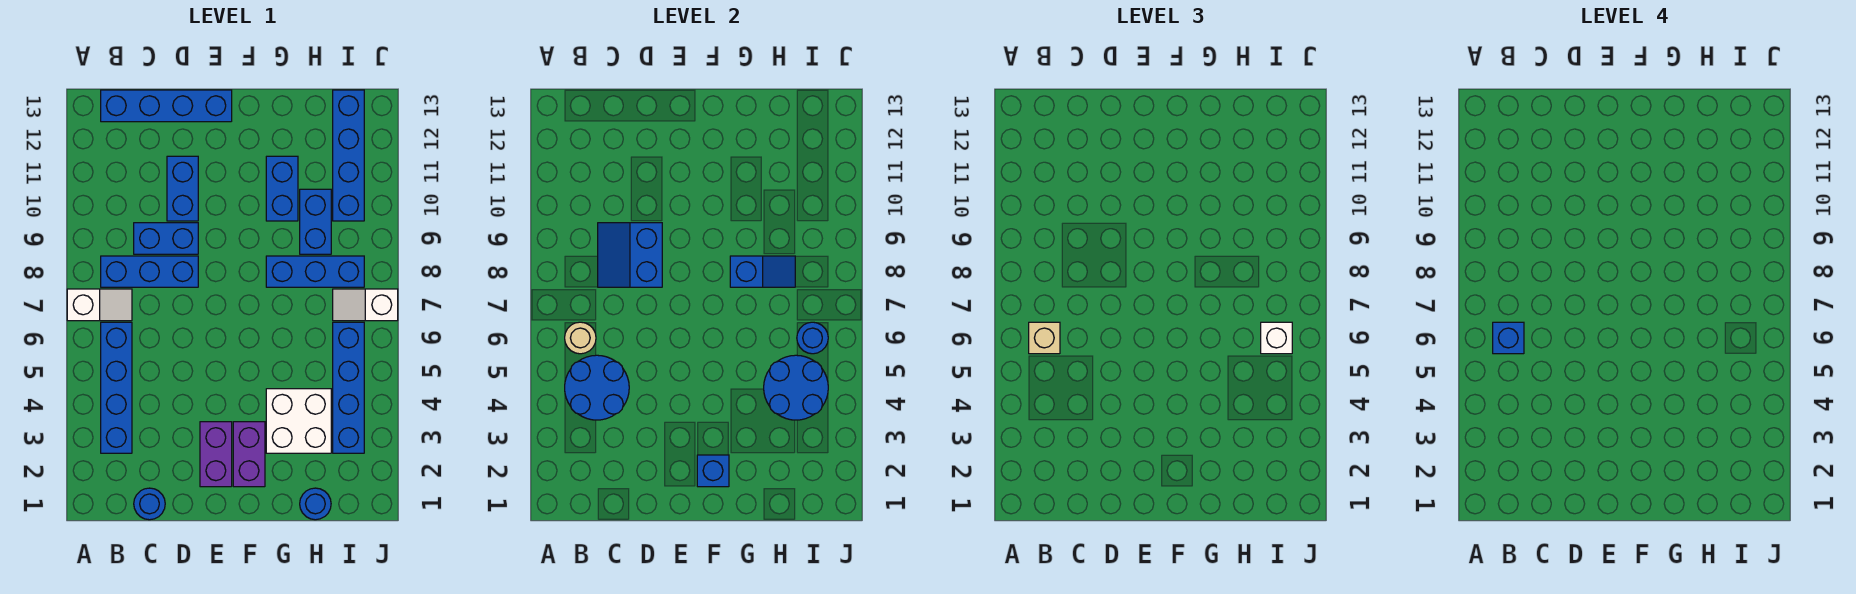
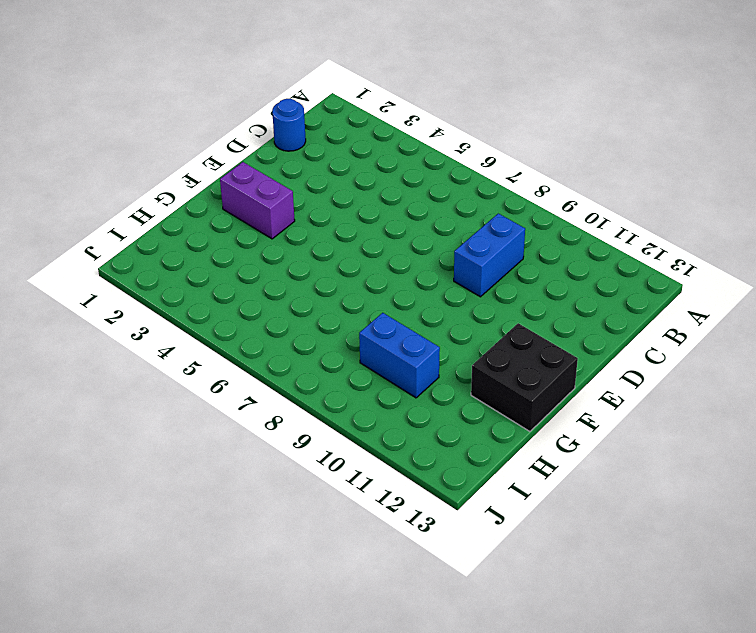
black brick F12:G13 level 1 -> none
none -> white slope A7:B7 level 1 top A
none -> blue brick B3:B6 level 1
none -> blue brick B8:D8 level 1

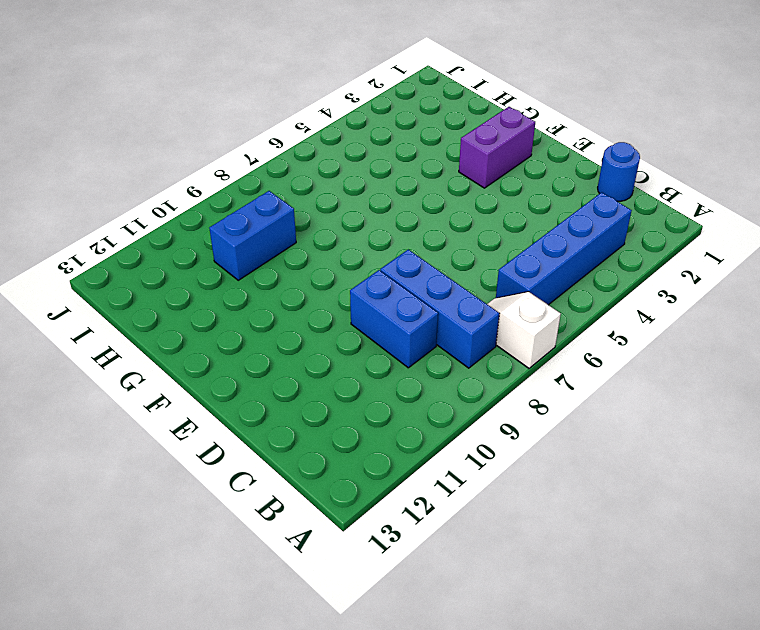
none -> blue brick B13:E13 level 1
none -> blue brick D10:D11 level 1
none -> purple brick E2:E3 level 1

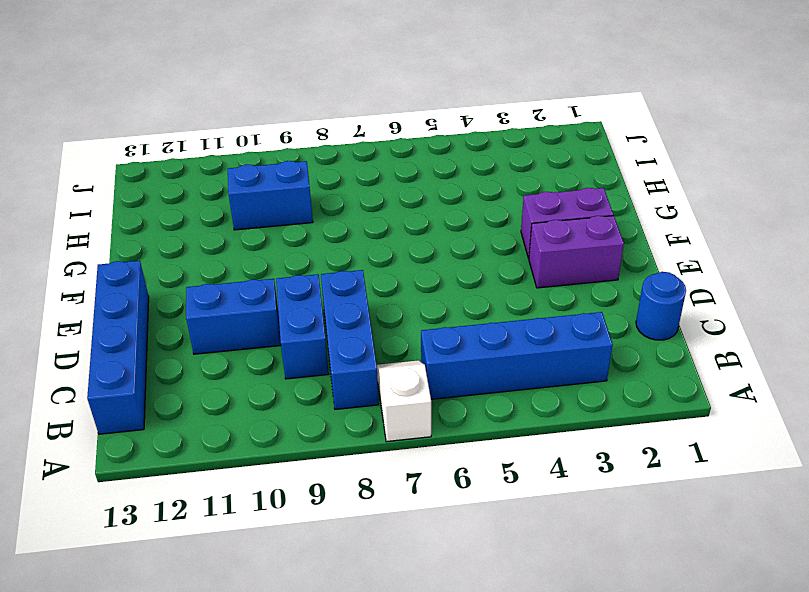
none -> white brick G3:H4 level 1
none -> blue brick G8:I8 level 1
none -> blue brick G10:G11 level 1

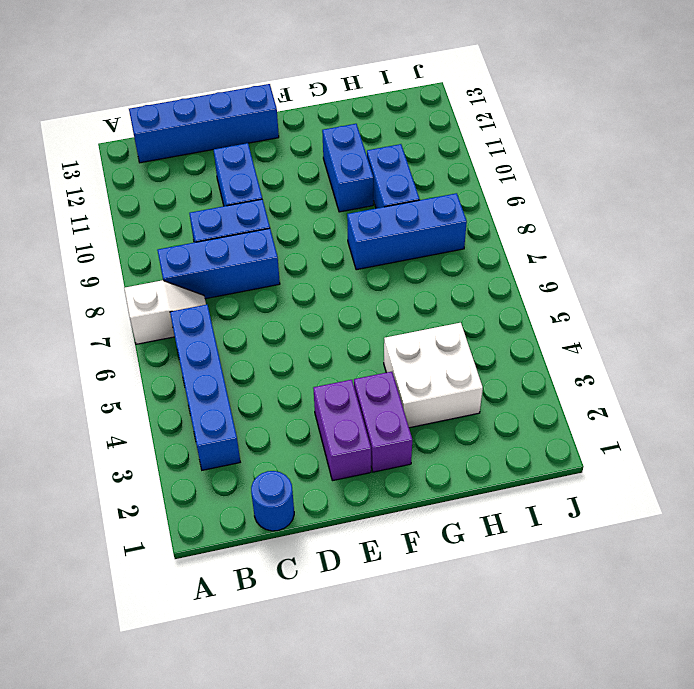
none -> blue round brick H1 level 1
none -> blue brick I3:I6 level 1
none -> white slope I7:J7 level 1 top J

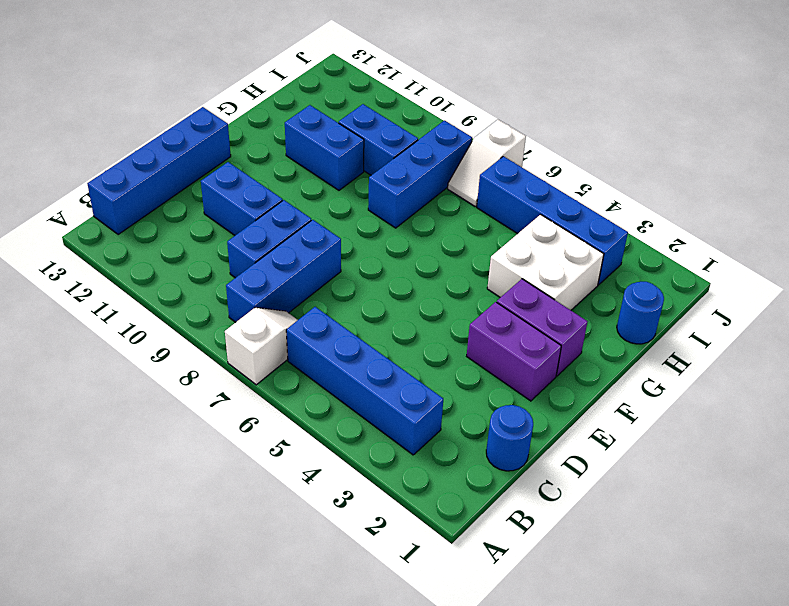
none -> blue brick I10:I13 level 1
none -> blue round brick B4:C5 level 2
none -> tan round brick B6 level 2

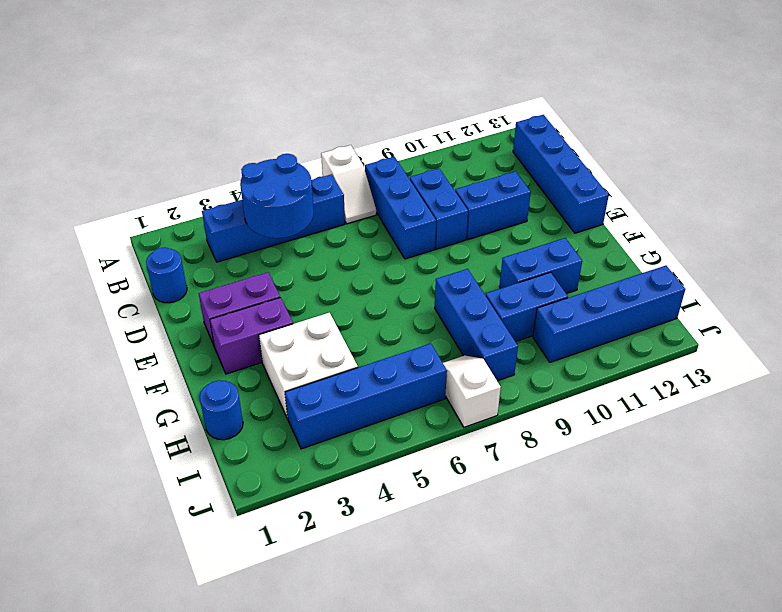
none -> tan round brick B6 level 2
none -> blue slope C8:D9 level 2 top D
none -> blue brick F2 level 2

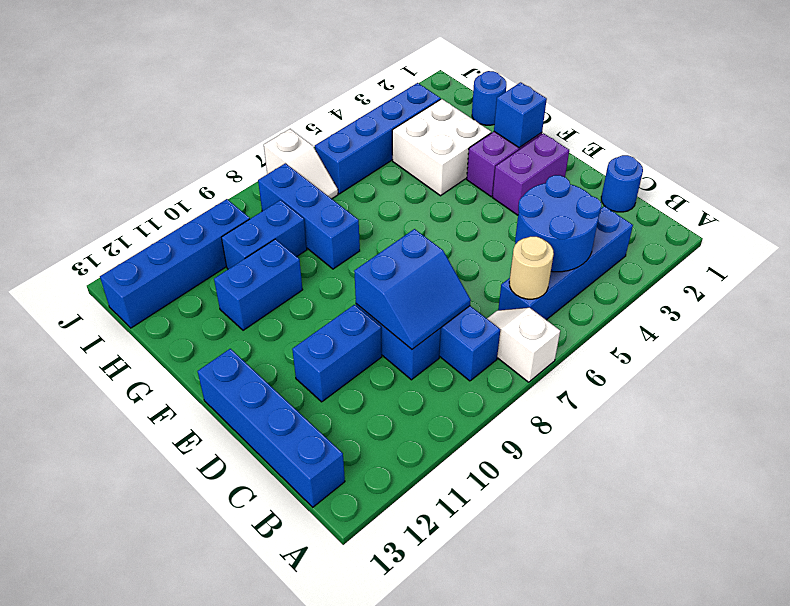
none -> blue slope G8:H8 level 2 top G
none -> blue round brick H4:I5 level 2
none -> blue round brick I6 level 2

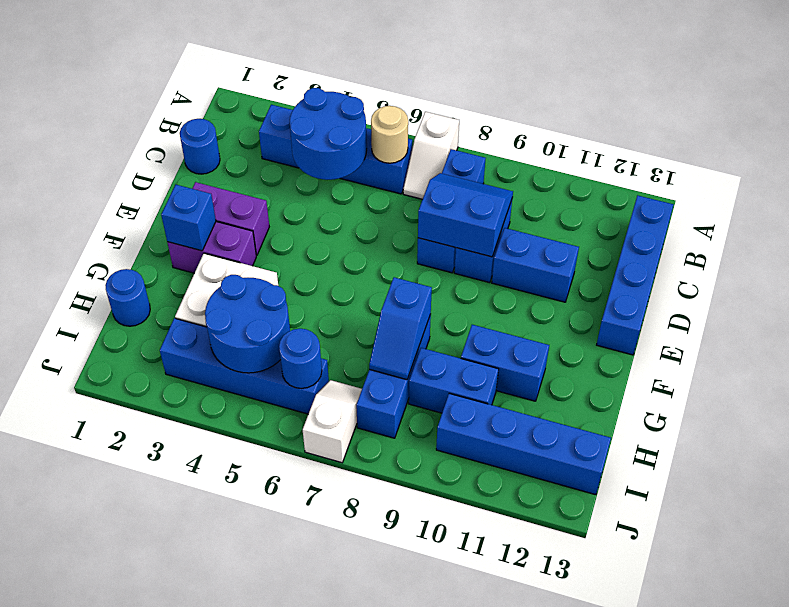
none -> tan brick B6 level 3
none -> white brick I6 level 3
none -> blue brick B6 level 4

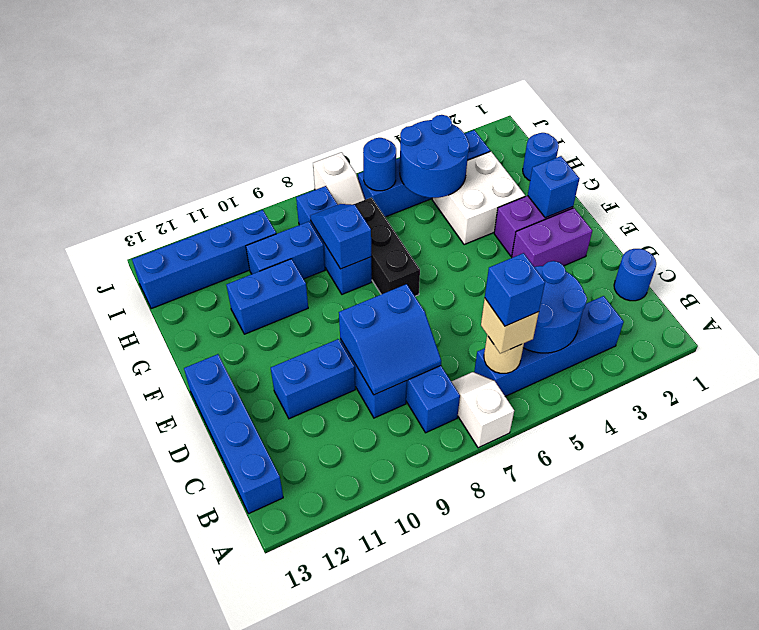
black brick F7:H7 level 1 -> none
none -> white brick I6 level 3

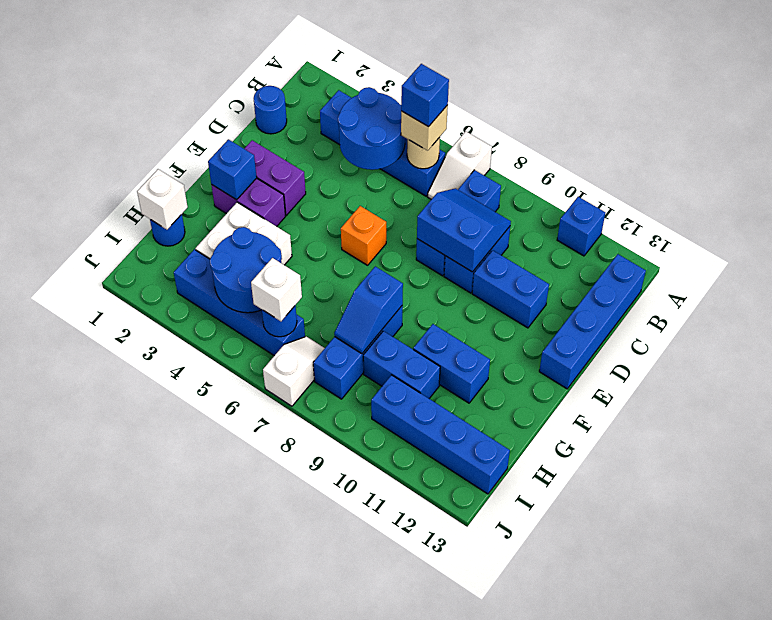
blue brick A11 level 1 -> none
orange brick E6 level 1 -> none
white brick H1 level 2 -> none

